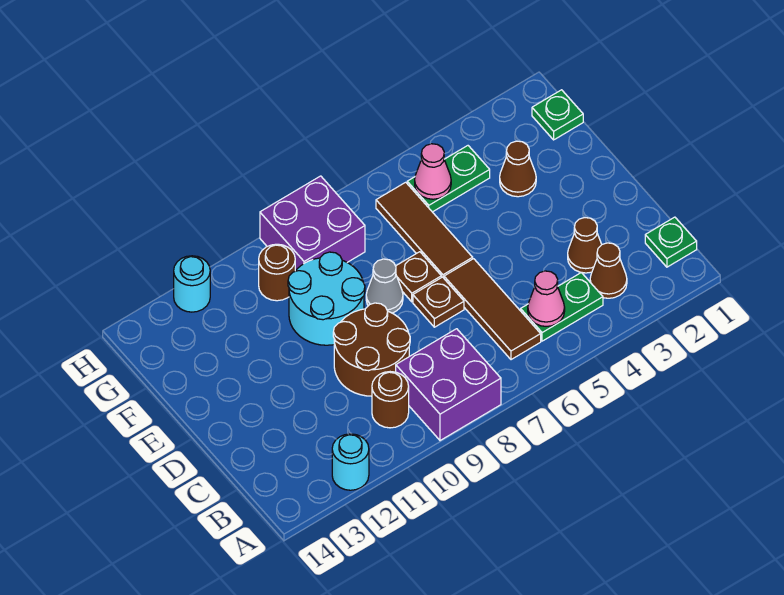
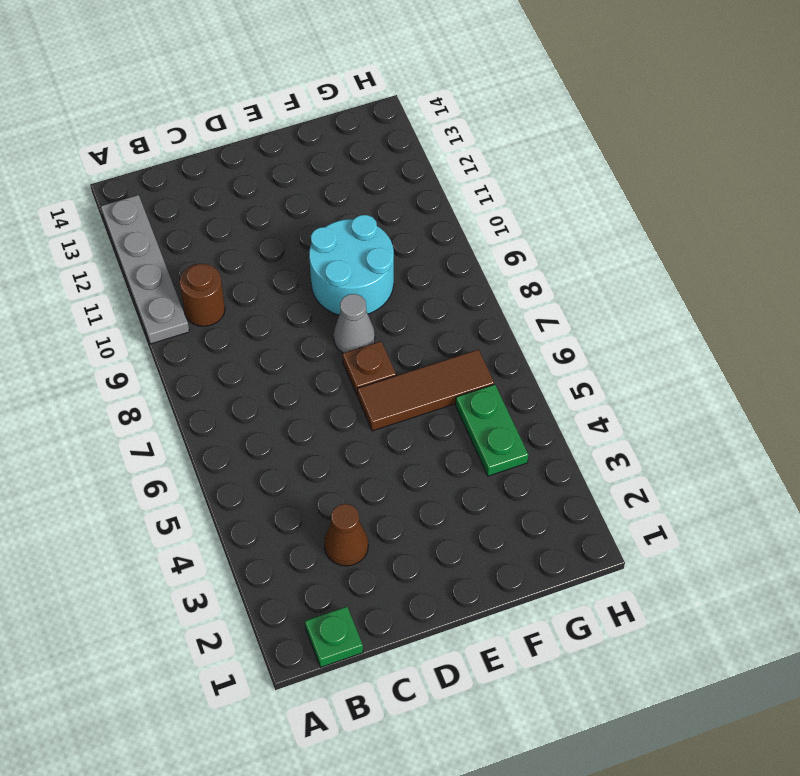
grey plate A10:A13 level 1 -> cyan round brick A12 level 1
none -> purple brick A8:B9 level 1
none -> brown cone B3 level 1
none -> green plate B4:B5 level 1

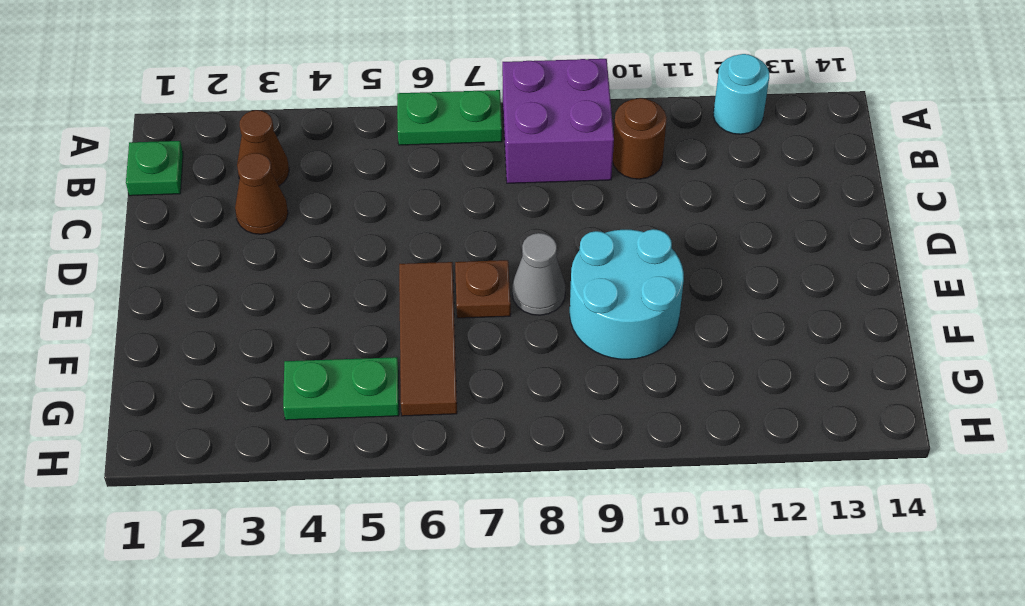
green plate A6:A7 level 1 -> green plate B4:B5 level 1
none -> brown tile B6:D6 level 1
none -> brown round brick C9:D10 level 1
none -> brown plate D7 level 1

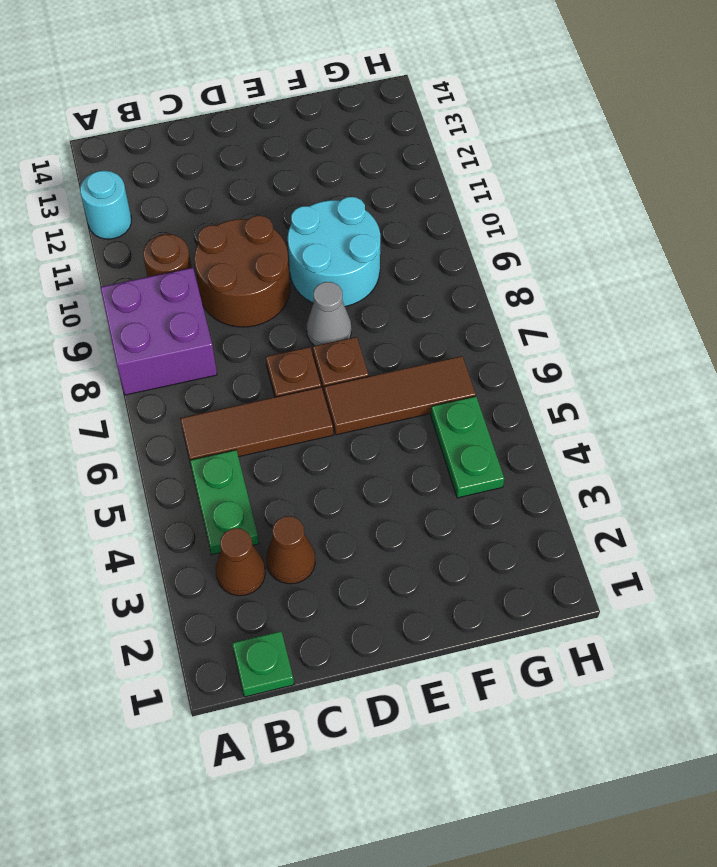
none -> brown cone F3 level 1
none -> green plate G1 level 1
none -> purple brick G8:H9 level 1

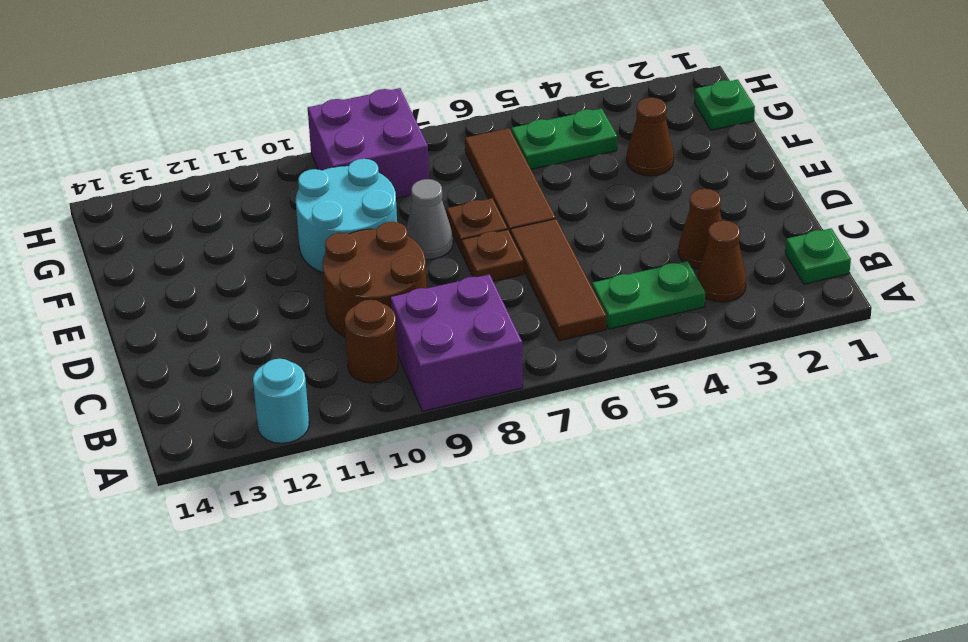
none -> brown round brick G10 level 1
none -> cyan round brick H12 level 1
none -> pink cone B5 level 2

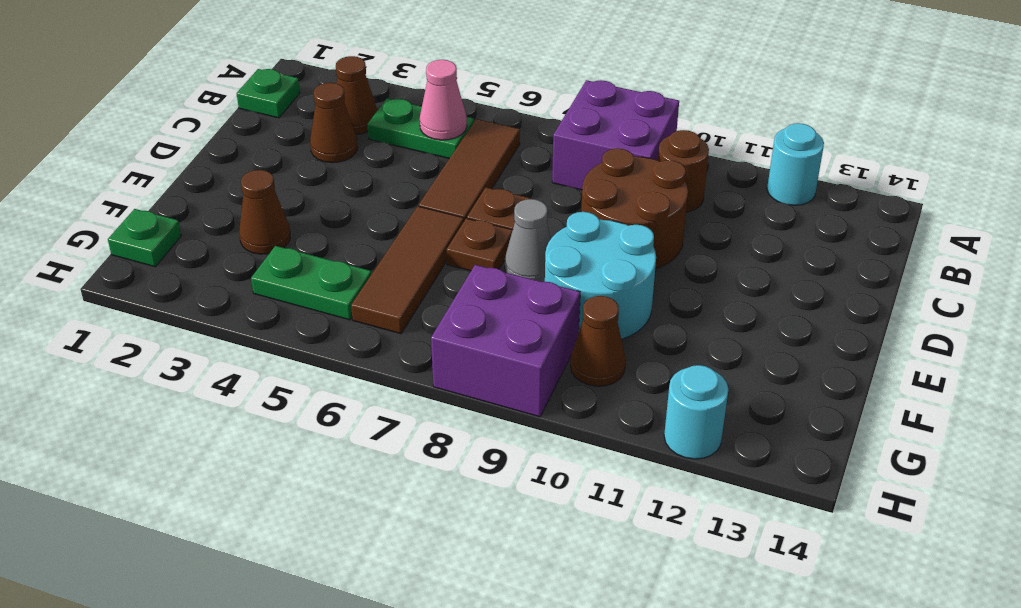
brown cone G10 level 1 -> brown round brick G10 level 1
none -> pink cone G5 level 2

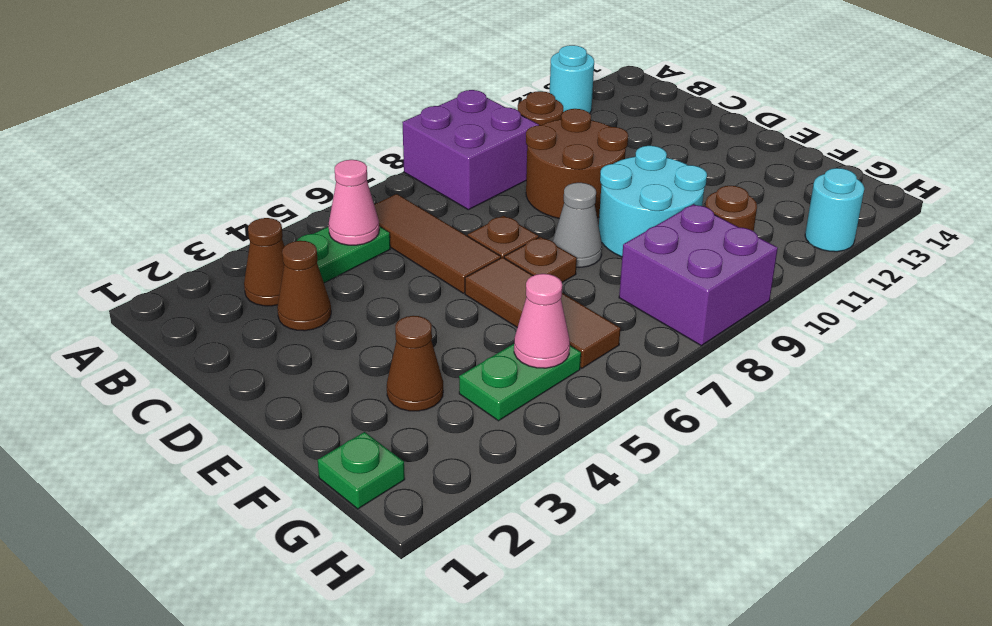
none -> green plate B1 level 1

